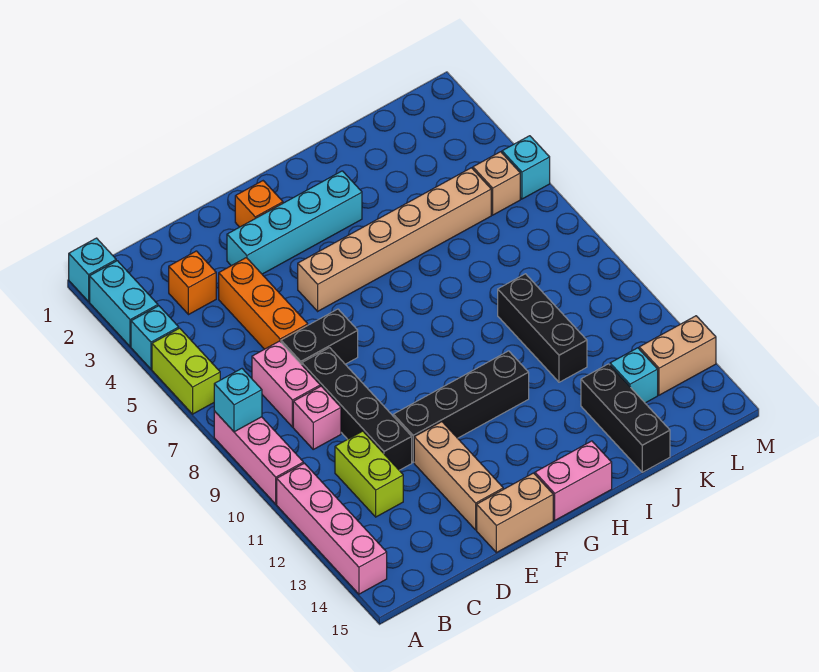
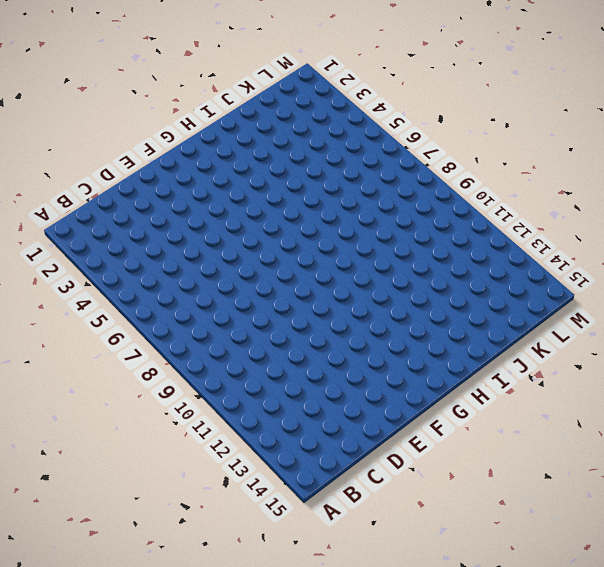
none -> cyan brick A1 level 1
none -> cyan brick A2:A3 level 1
none -> cyan brick A4 level 1

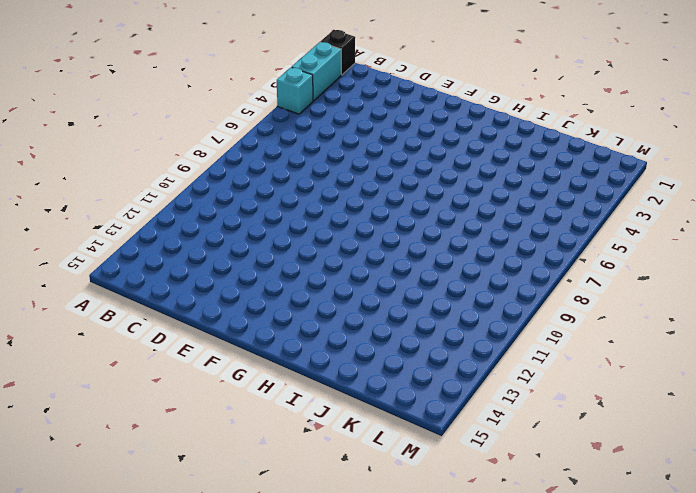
black brick A1 level 1 -> cyan brick A1 level 1
none -> lime brick A5:A6 level 1
none -> pink brick A8:A10 level 1
none -> pink brick A11:A14 level 1

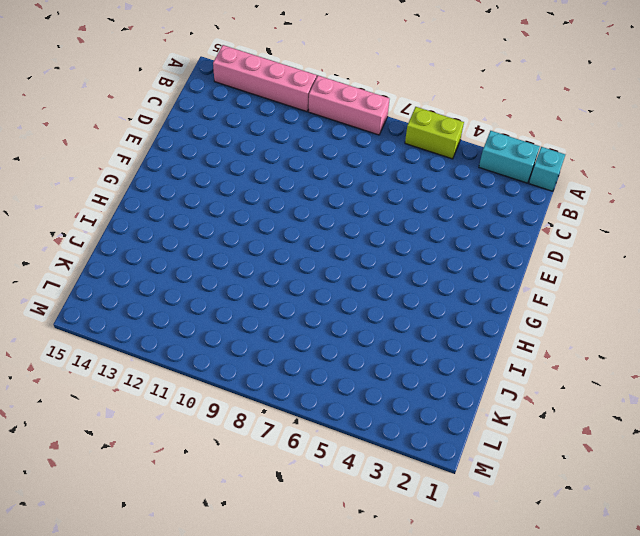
none -> cyan brick A4 level 1
none -> orange brick C3 level 1
none -> pink brick C7:C8 level 1

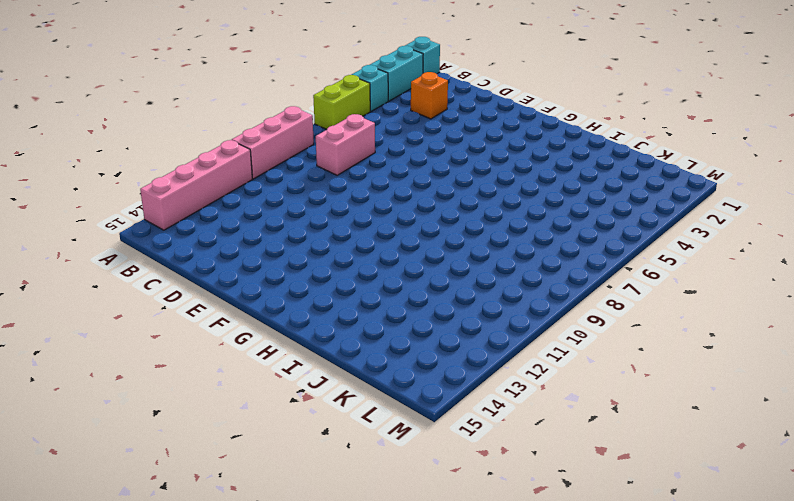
none -> pink brick C9 level 1
none -> lime brick C11:C12 level 1
none -> orange brick D4:D6 level 1

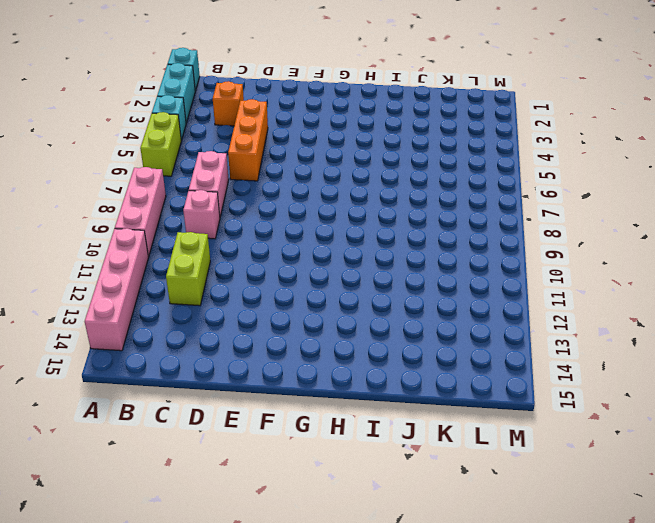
none -> black brick D7:E7 level 1
none -> black brick D8:D11 level 1
none -> cyan brick E3:H3 level 1

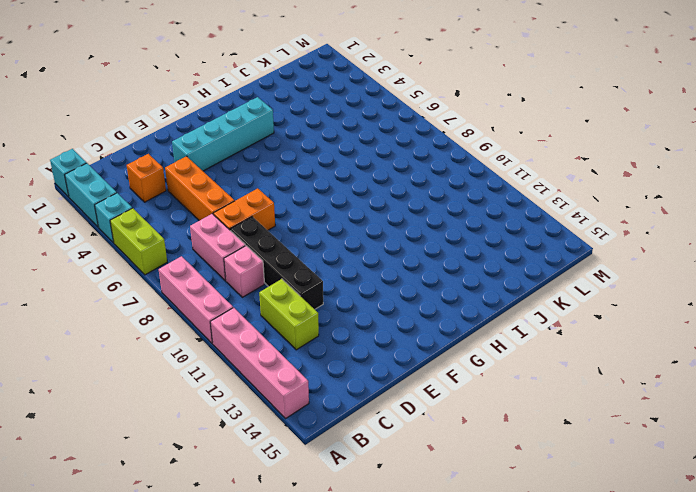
orange brick D7:E7 level 1 -> black brick D7:E7 level 1
none -> black brick E11:H11 level 1
none -> tan brick E12:E14 level 1
none -> tan brick E15:F15 level 1

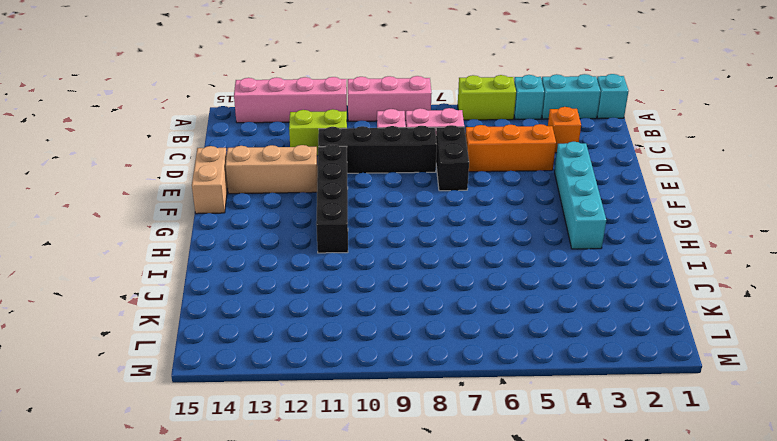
none -> orange brick F2 level 1
none -> tan brick F5:K5 level 1
none -> pink brick G15:H15 level 1

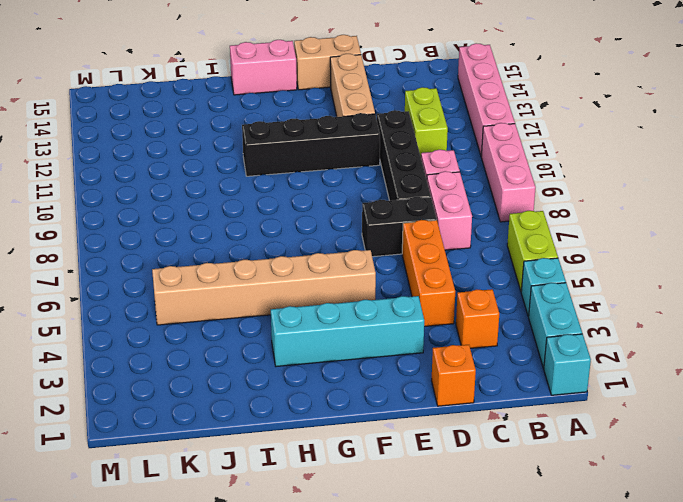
orange brick D1 level 1 -> orange brick F2 level 1
none -> black brick J9:J11 level 1
none -> black brick J13:J15 level 1
none -> cyan brick K13 level 1

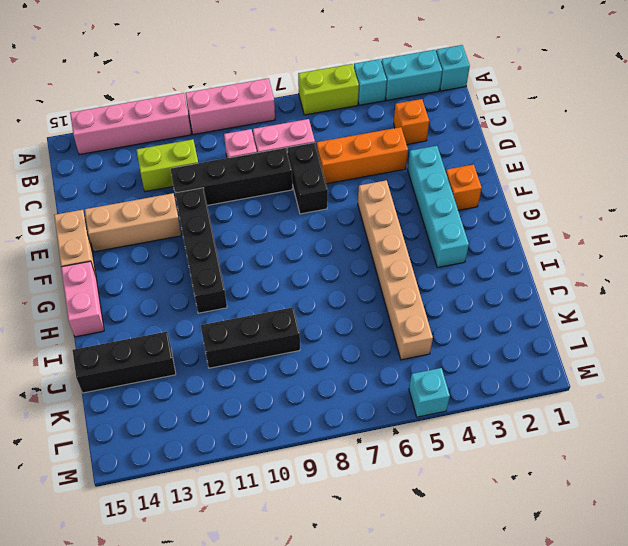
none -> cyan brick K13 level 1
none -> tan brick L5 level 1
none -> tan brick L13:M13 level 1

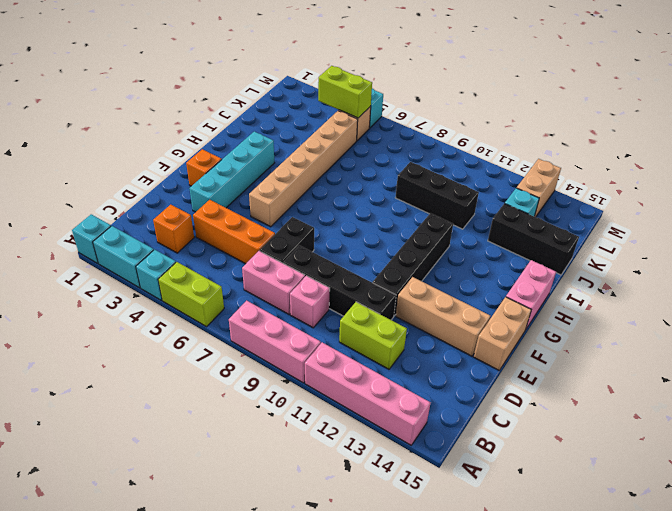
lime brick L4:L5 level 2 -> none
none -> cyan brick A8 level 2

